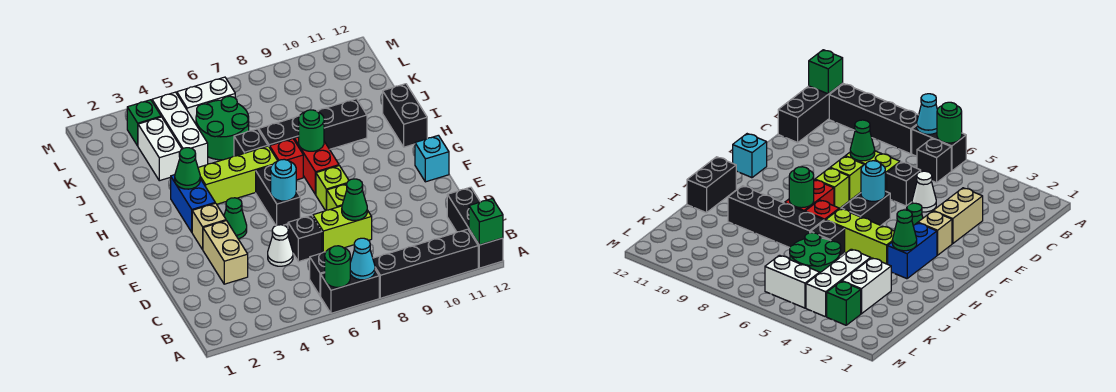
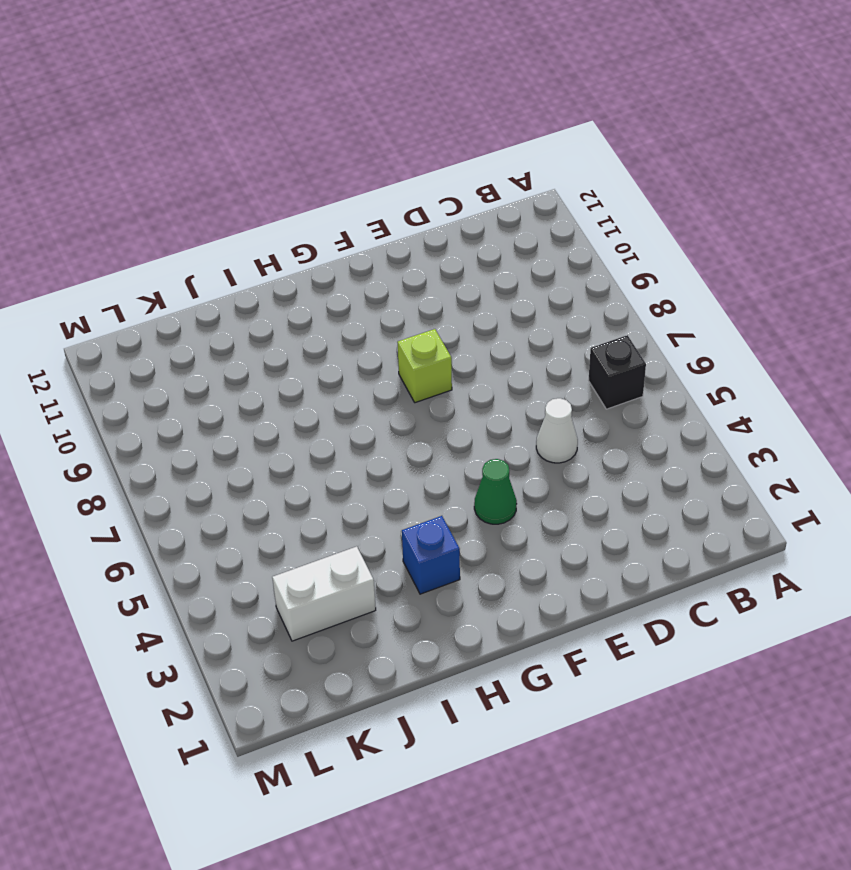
blue brick H3 level 1 -> blue brick G3:H3 level 1
none -> black brick A6:A7 level 1
none -> black brick A8:A11 level 1
none -> black brick A12:C12 level 1
none -> tan brick D3:E3 level 1

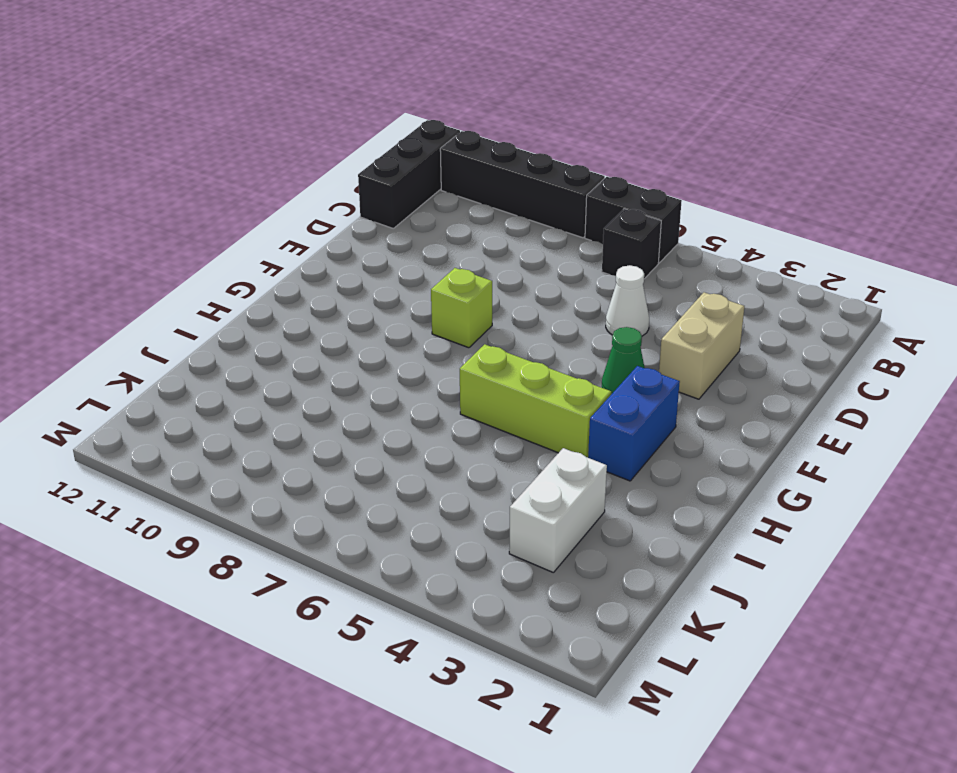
none -> black brick D6 level 1
none -> lime brick D7:D8 level 1
none -> lime brick E8 level 1
none -> tan brick F3 level 1

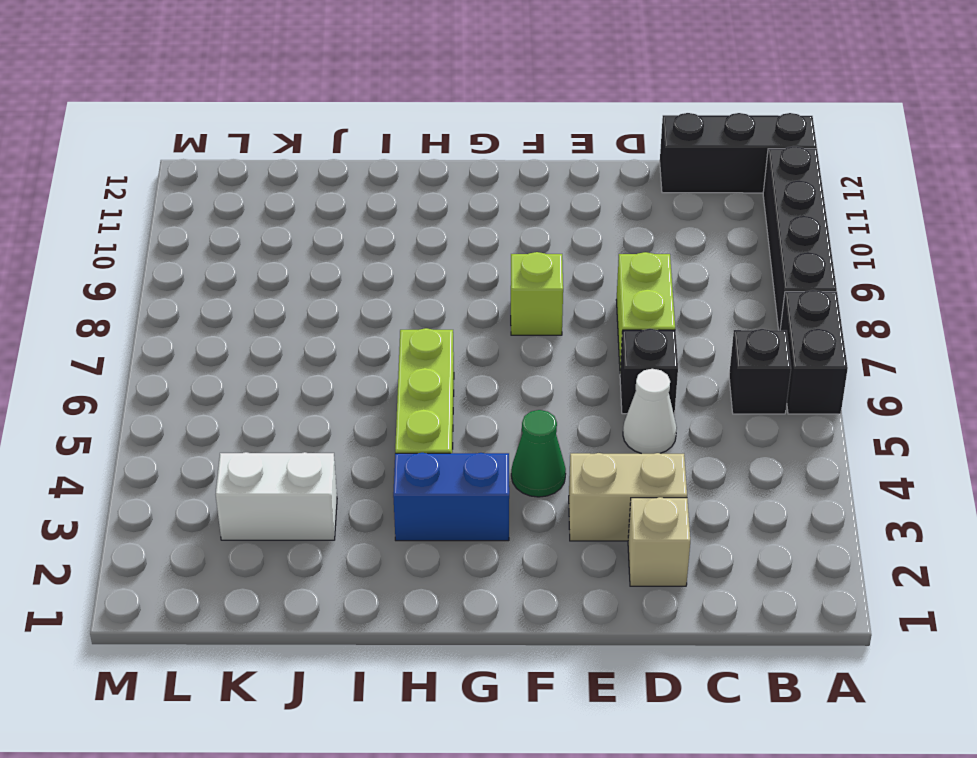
tan brick D2 level 1 -> tan brick F3 level 1
none -> lime brick E8 level 1
none -> black brick F6:G6 level 1
none -> cyan brick F12 level 1
none -> red brick G8:H8 level 1

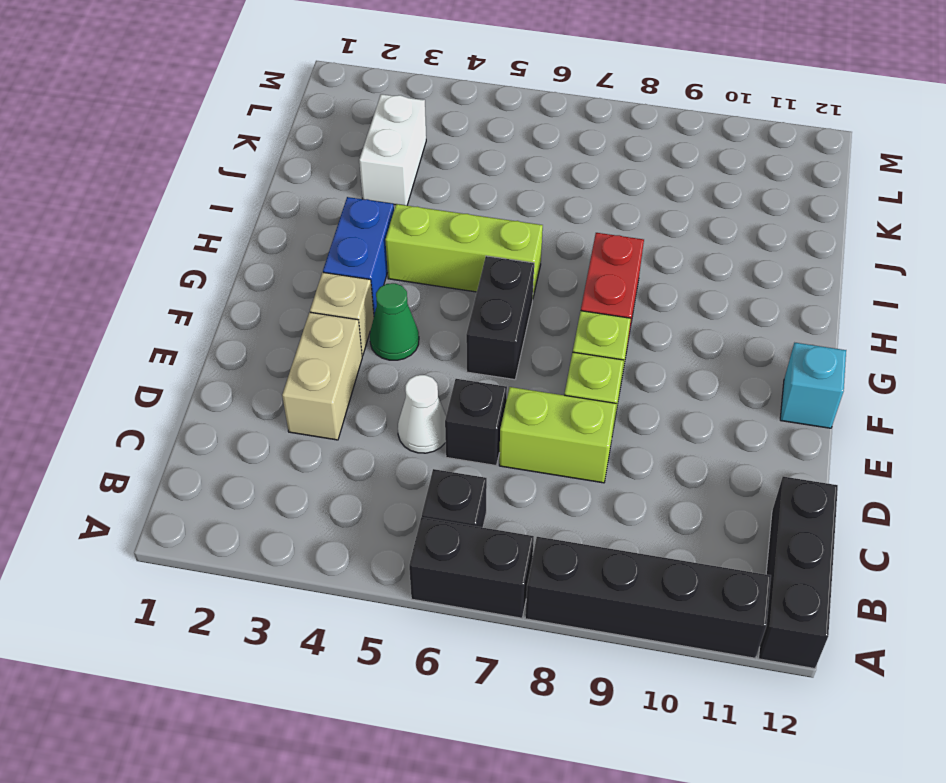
none -> red brick H7 level 1
none -> black brick H12:I12 level 1
none -> black brick I6 level 1
none -> black brick I7:I10 level 1

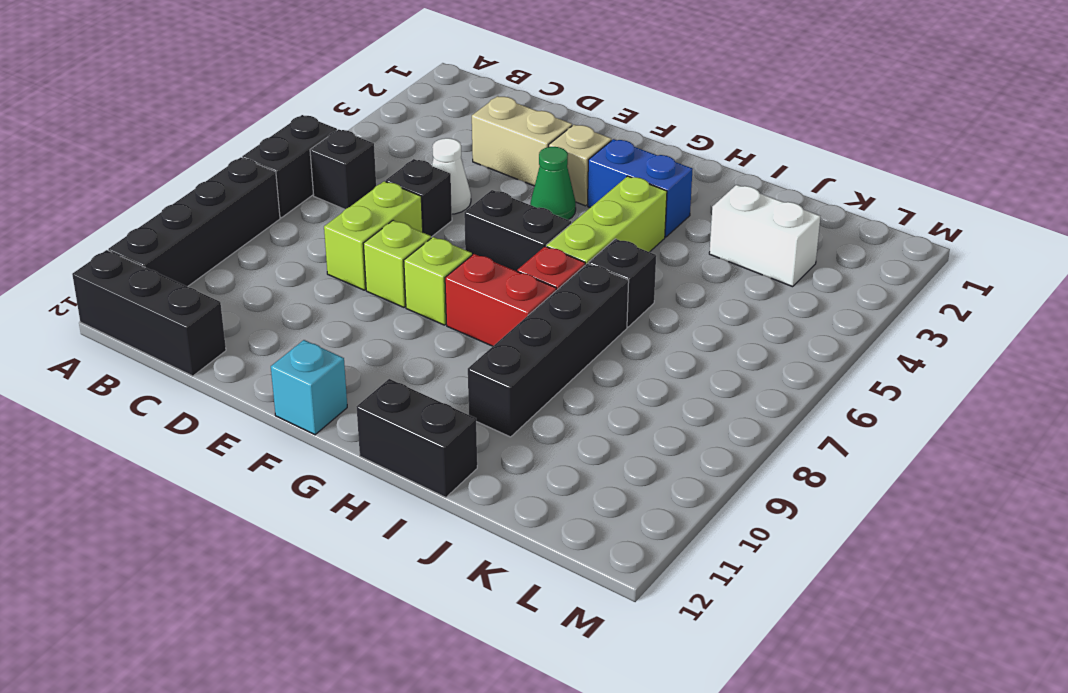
none -> white brick J4:L4 level 1
none -> green round brick J5:K6 level 1
none -> green brick L3 level 1
none -> white brick L5:L6 level 1

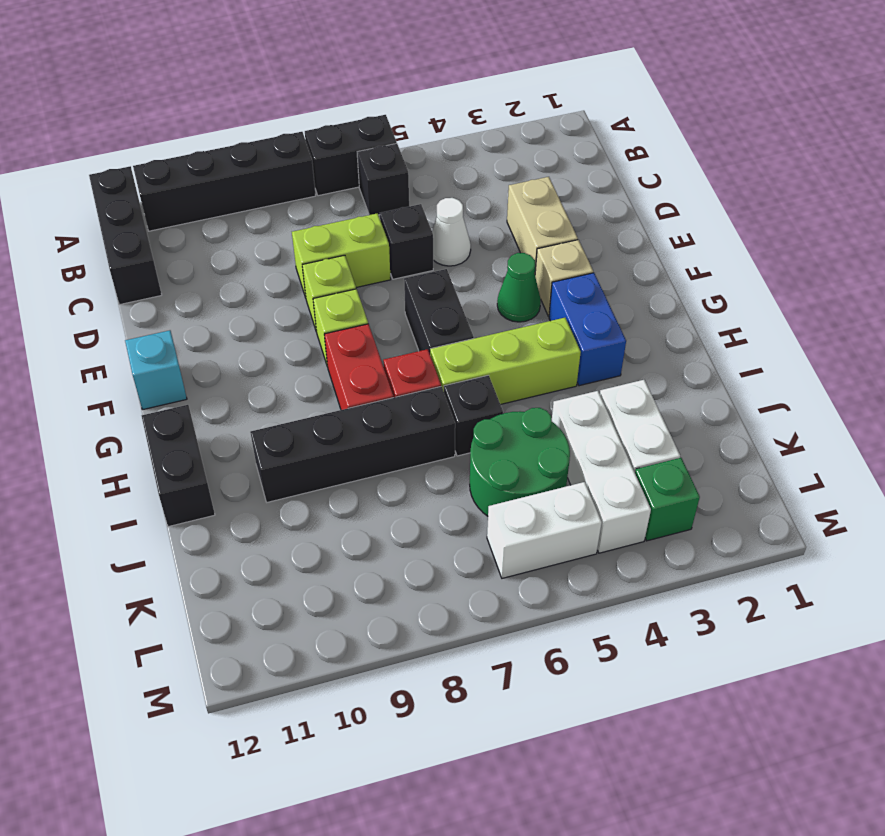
none -> green round brick A6 level 2
none -> cyan cone A7 level 2
none -> green brick A12 level 2
none -> green cone D8 level 2

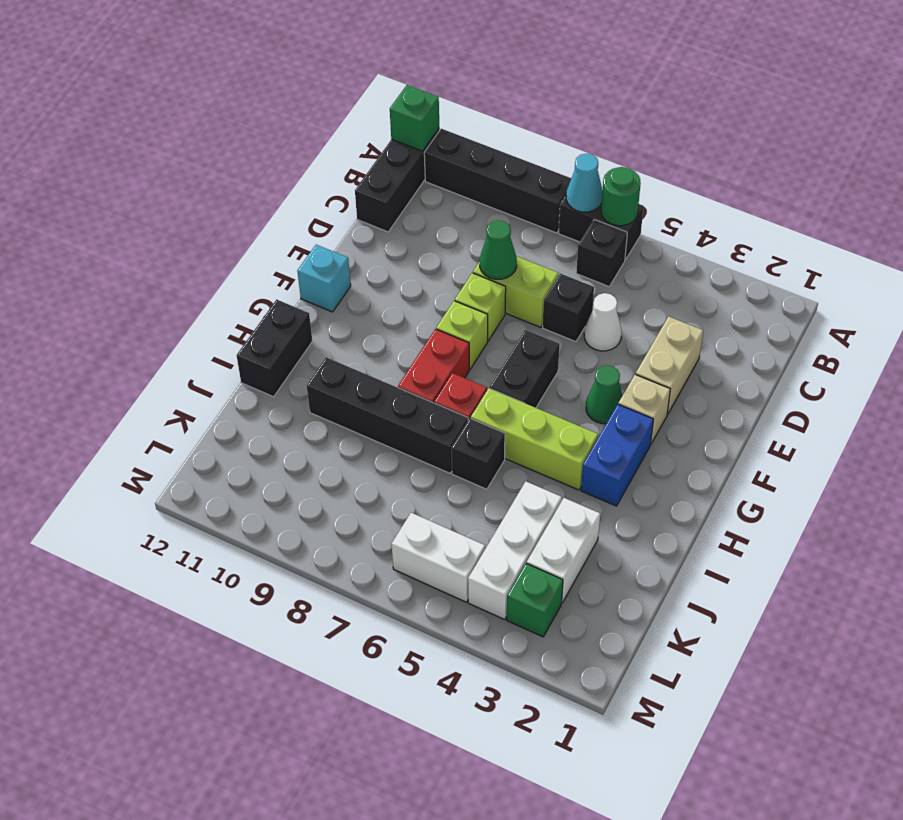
none -> green round brick J5:K6 level 1
none -> cyan round brick F6 level 2
none -> green cone H3 level 2
none -> green round brick H8 level 2

